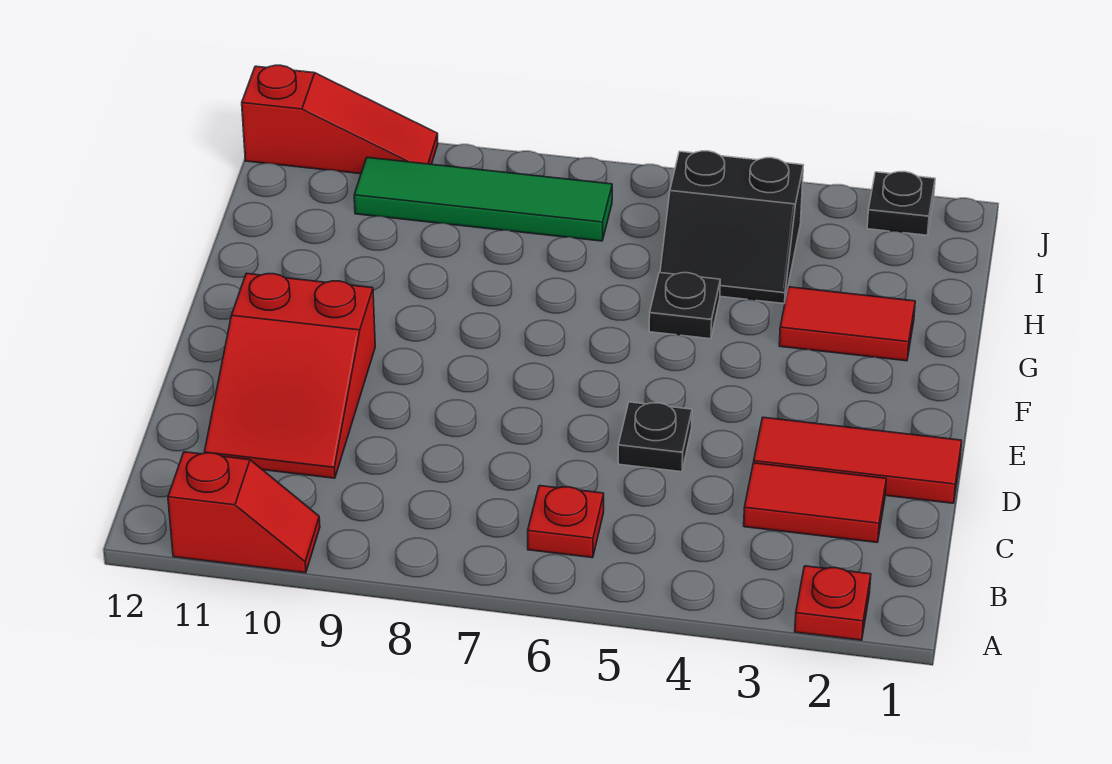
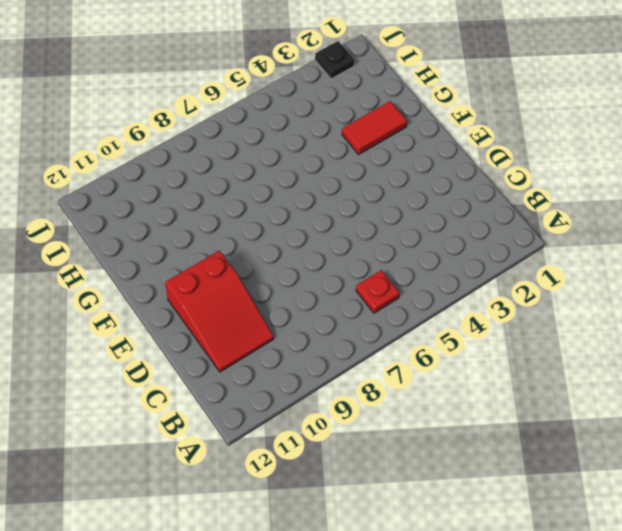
none -> red plate A2 level 1
none -> red slope A10:A11 level 1 top 11
none -> red tile C2:C3 level 1

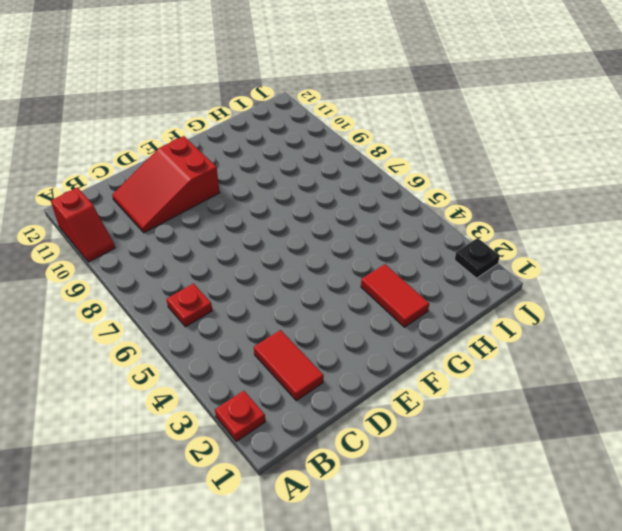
none -> red tile D1:D3 level 1
none -> black plate D5 level 1
none -> black plate G5 level 1

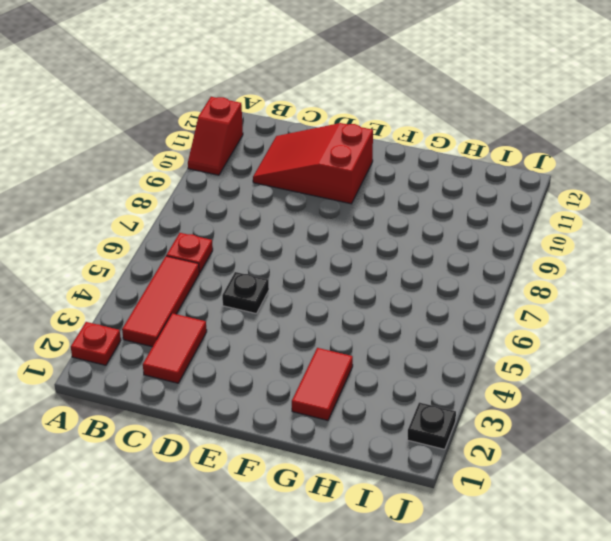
red tile B3:B5 level 1 -> red tile D1:D3 level 1
none -> black plate G5 level 1
none -> black slope H4:I5 level 1 top I
none -> green tile I7:I10 level 1

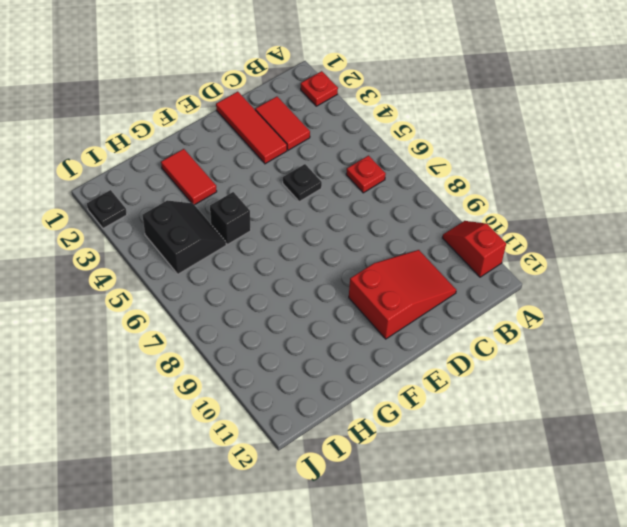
black brick G5 level 1 -> black plate G5 level 1
none -> green tile I7:I10 level 1
none -> red slope J10:J12 level 1 top 12

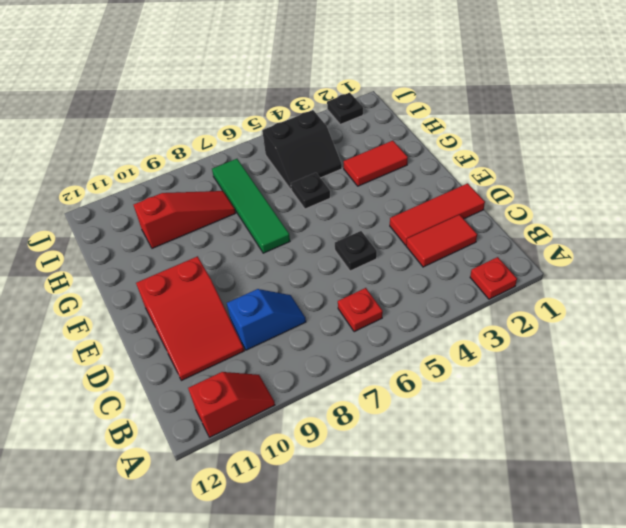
blue slope C8:C9 level 1 top 9 -> none
green tile F7:I7 level 1 -> green tile I7:I10 level 1
red slope H8:H10 level 1 top 10 -> red slope J10:J12 level 1 top 12

